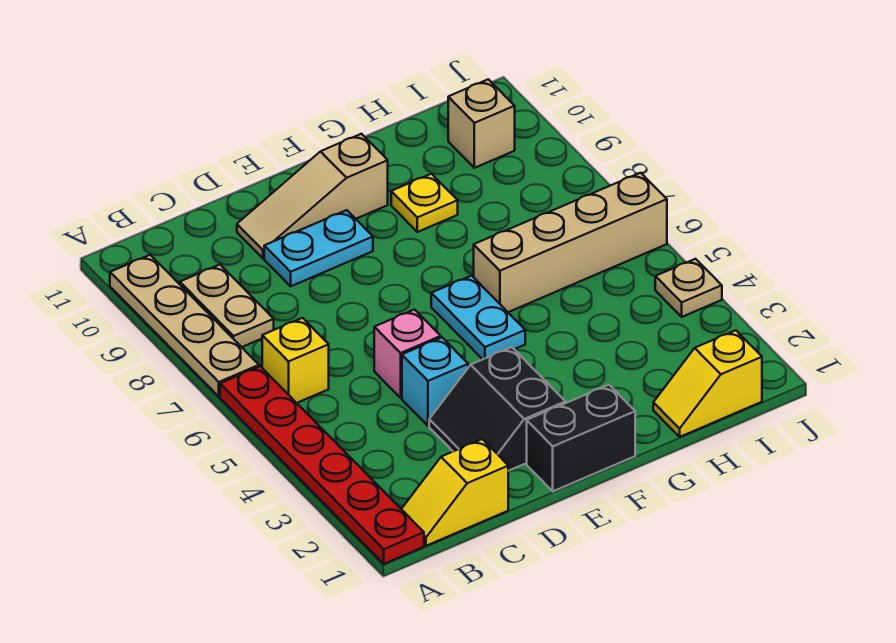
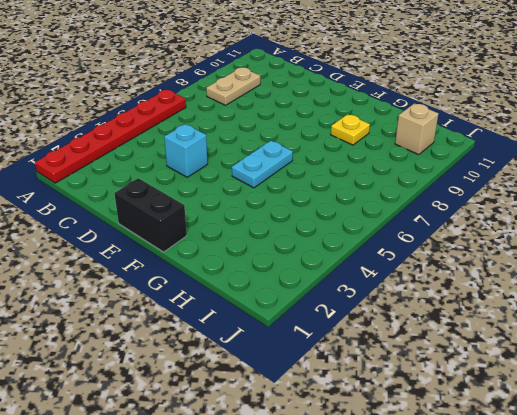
none -> tan plate A7:A10 level 1
none -> yellow slope B1:C1 level 1 top C
none -> yellow brick B6 level 1

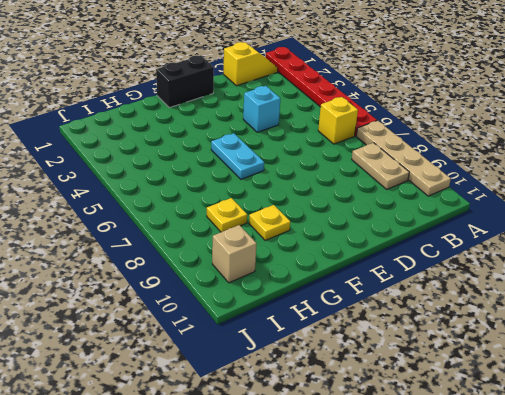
yellow plate H8 level 1 -> none
none -> black slope D2:E3 level 1 top E
none -> pink brick D5 level 1
none -> cyan plate D9:E9 level 1

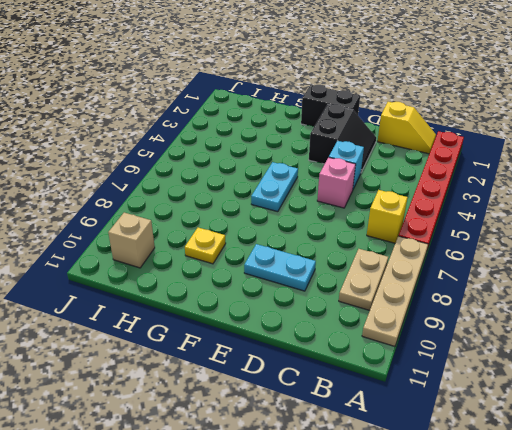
none -> tan slope D10:F10 level 1 top F
none -> tan brick G6:J6 level 1
none -> yellow slope H1:I1 level 1 top I

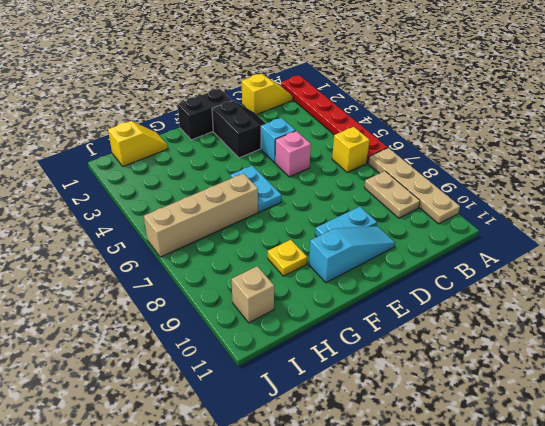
cyan slope D10:F10 level 1 top F -> tan slope D10:F10 level 1 top F
none -> tan plate J4 level 1

